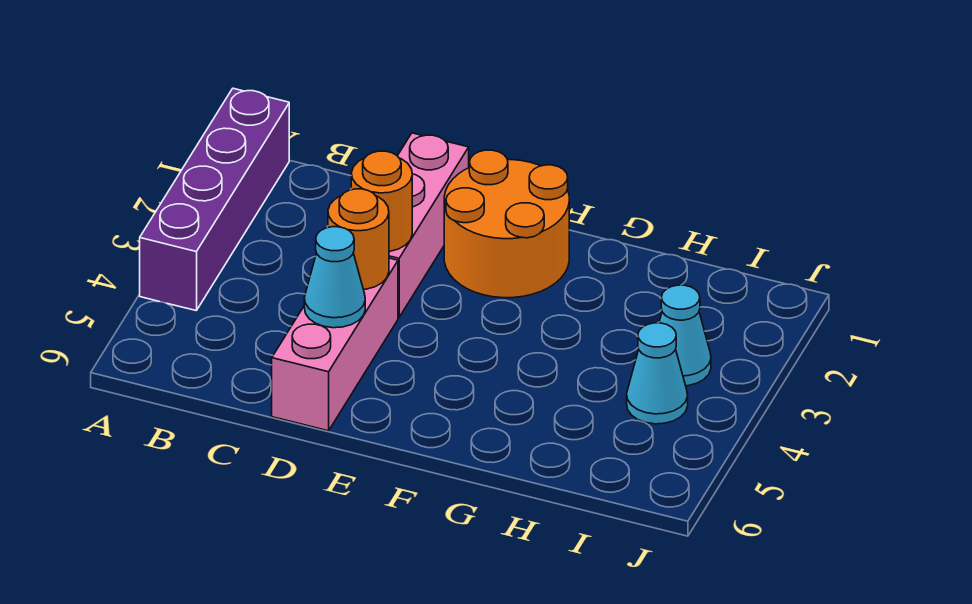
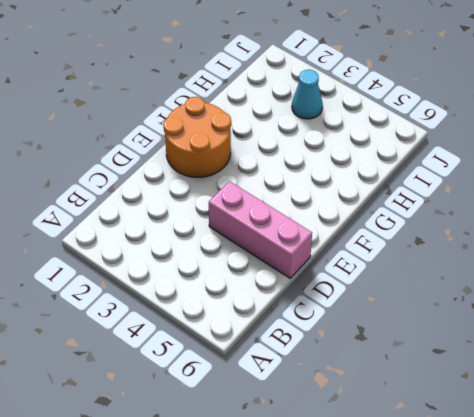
none -> purple brick A1:A4 level 1
none -> pink brick D1:D3 level 1

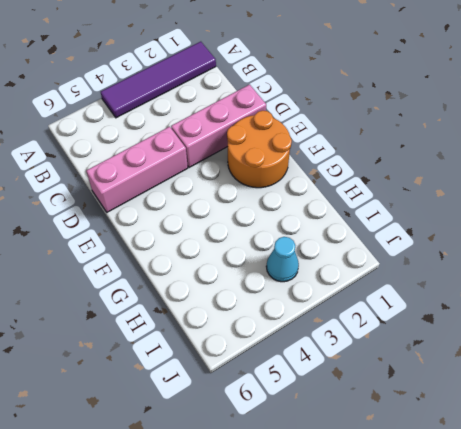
purple tile A1:A4 level 1 -> purple brick A1:A4 level 1
none -> cyan cone I4 level 1
none -> orange round brick D3 level 2

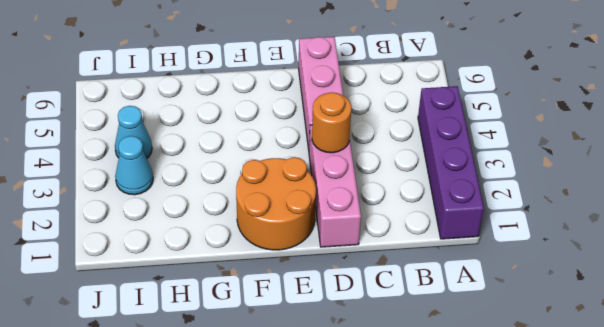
none -> orange round brick D4 level 2
none -> cyan cone D5 level 2

